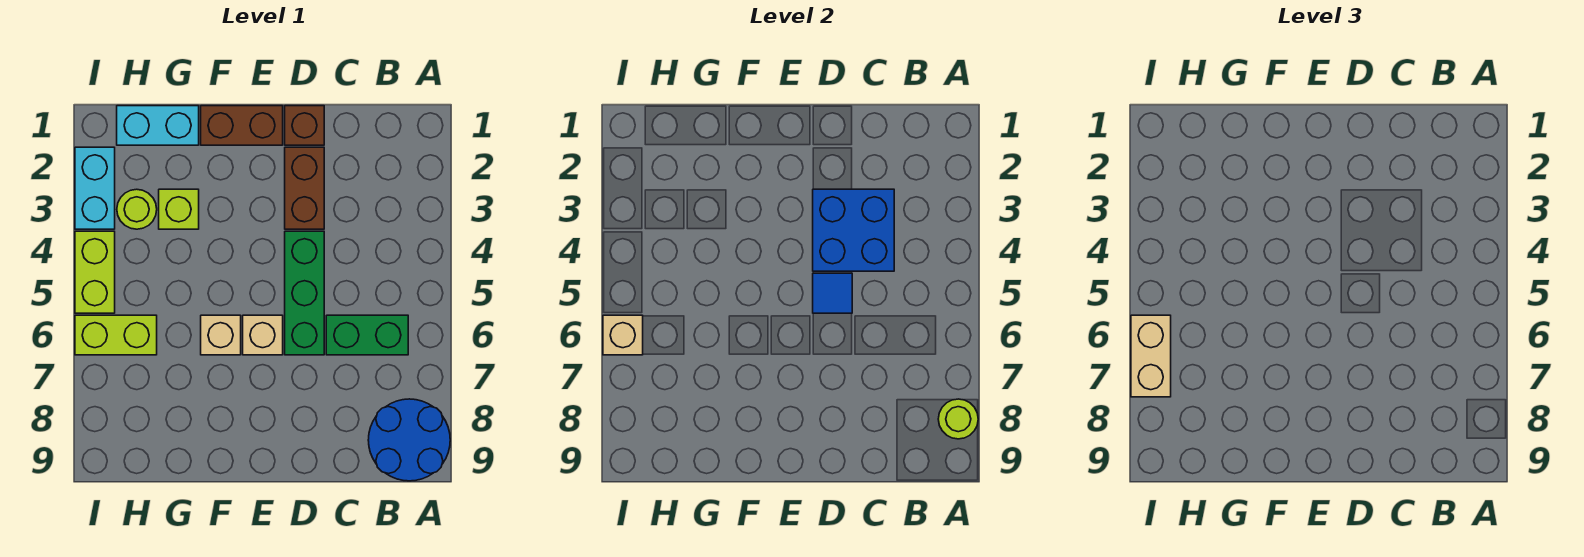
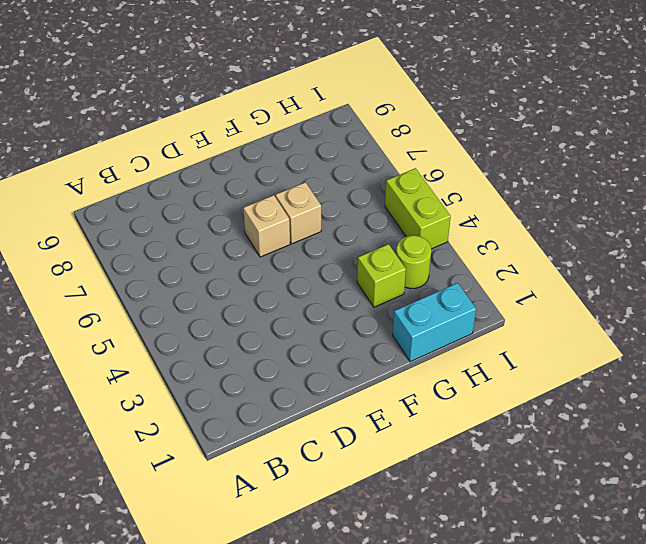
none -> blue round brick A8:B9 level 1
none -> green brick B6:C6 level 1
none -> brown brick D1 level 1

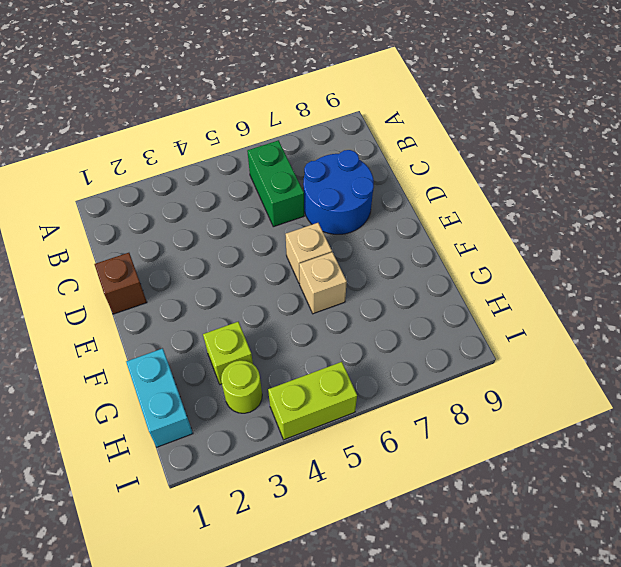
blue round brick C7:D8 level 1 -> blue round brick A8:B9 level 1
none -> brown brick D2:D3 level 1
none -> green brick D4:D6 level 1
none -> brown brick E1:F1 level 1

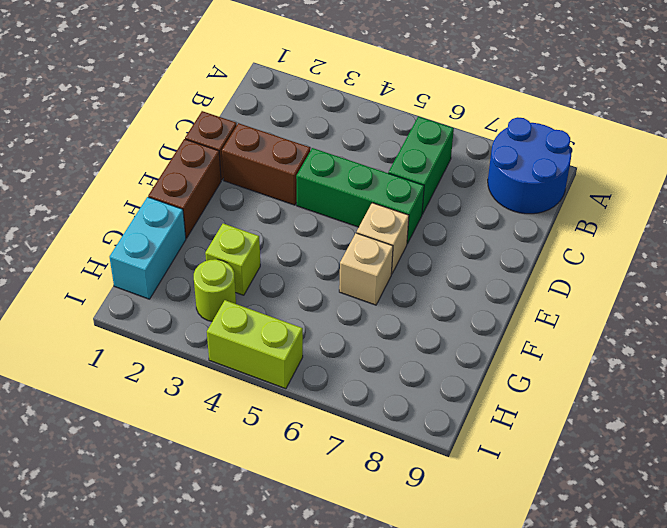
none -> lime brick H6:I6 level 1
none -> cyan brick I2:I3 level 1
none -> lime round brick A8 level 2

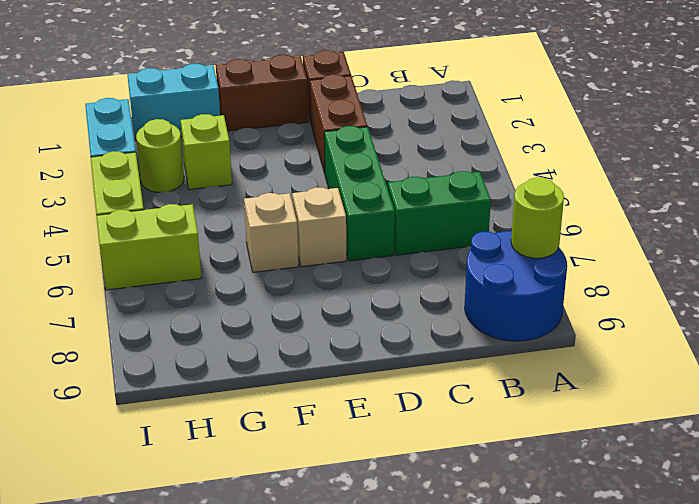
none -> blue brick C3:D4 level 2
none -> blue tile D5 level 2
none -> tan brick I6 level 2

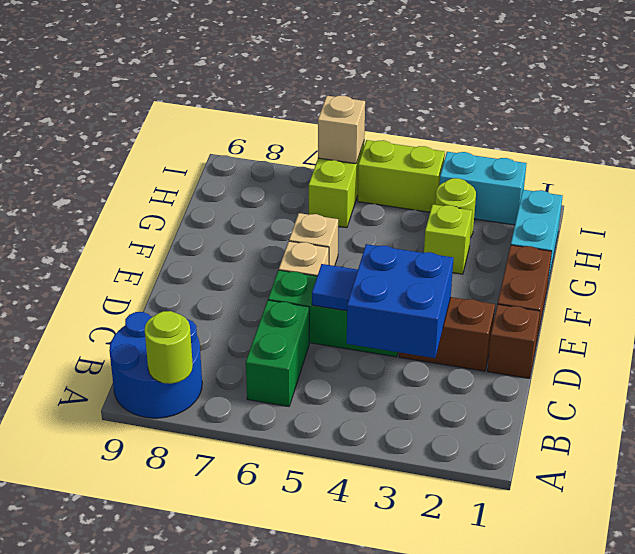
none -> tan brick I6:I7 level 3

